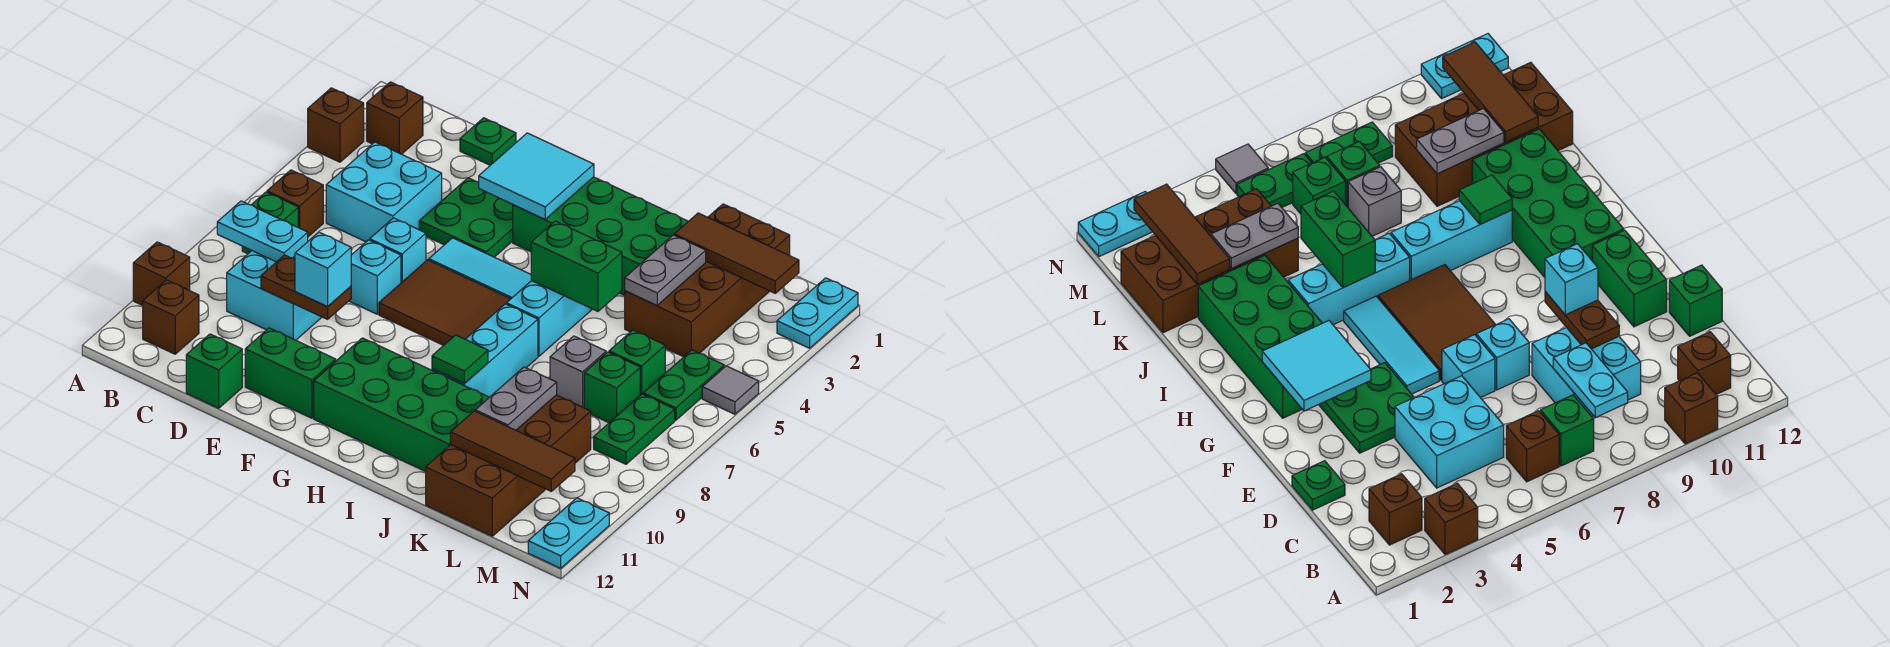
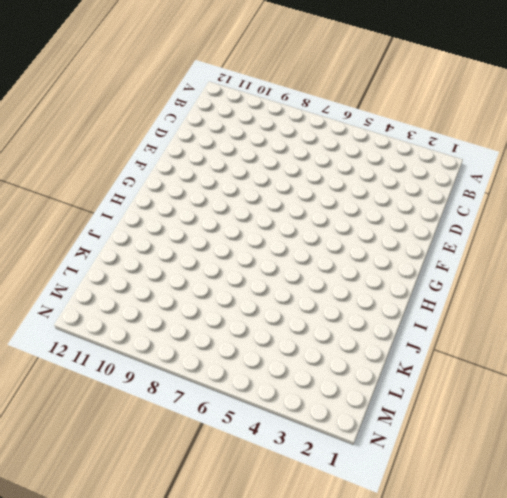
none -> brown brick A3 level 1
none -> brown brick A10 level 1
none -> brown brick B2 level 1
none -> brown brick B6 level 1

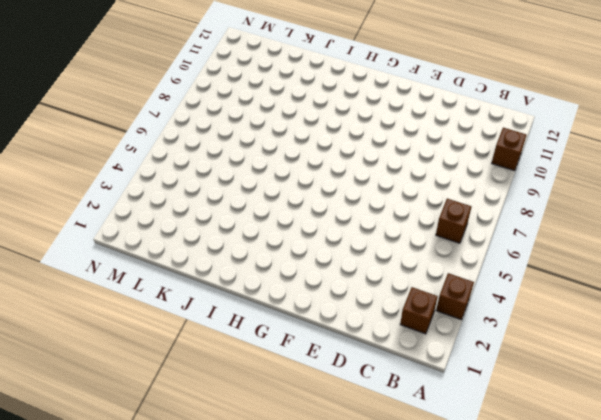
none -> green brick B7 level 1
none -> brown brick B11 level 1
none -> cyan brick C4:D5 level 1
none -> cyan brick C8:D9 level 1

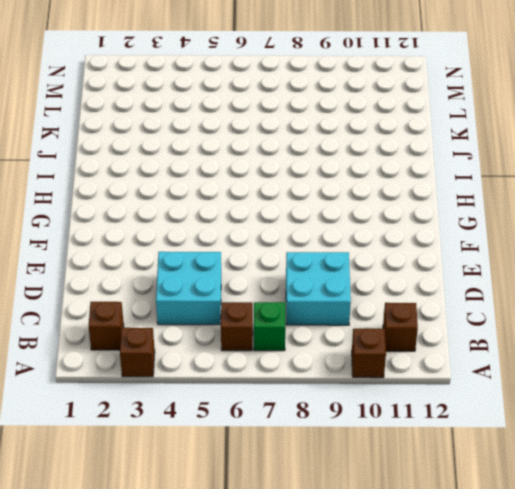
none -> green plate D1 level 1
none -> green brick D12 level 1
none -> green plate E3:F4 level 1
none -> cyan brick E6 level 1

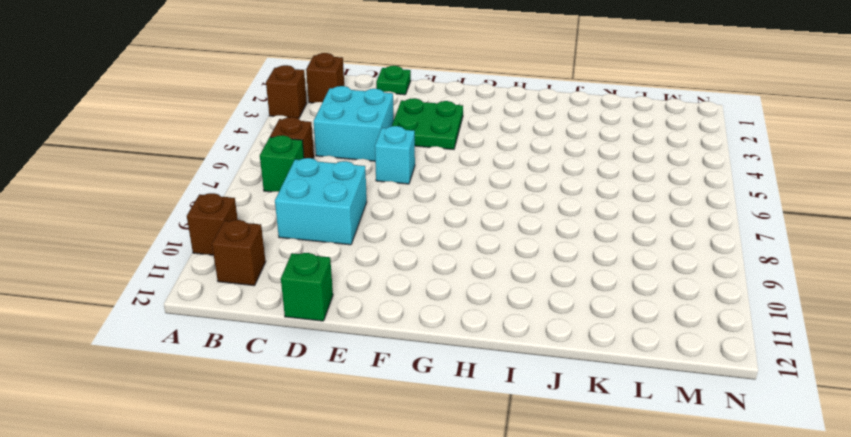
none -> cyan brick E7 level 1
none -> green brick E11:F11 level 1
none -> cyan tile F5:H5 level 1
none -> brown tile F6:H7 level 1

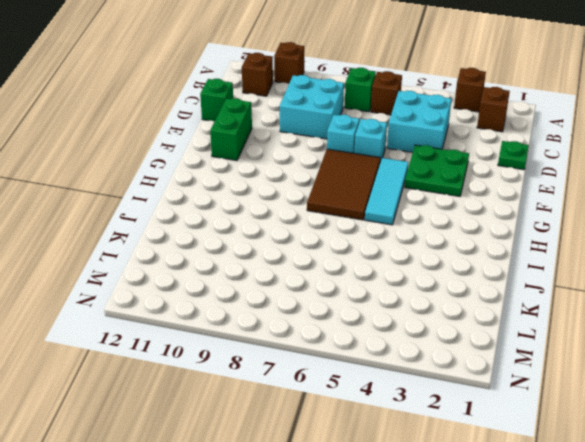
none -> green brick G2:J3 level 1
none -> green brick G10:J11 level 1
none -> cyan brick I4:I6 level 1
none -> cyan brick I7:I9 level 1

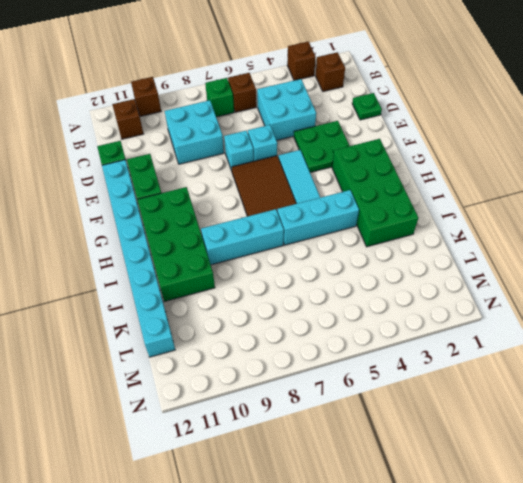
cyan brick E12:L12 level 1 -> brown brick K9:L12 level 1
none -> brown brick K1:L4 level 1
none -> grey brick K7 level 1
none -> green brick L6 level 1
none -> green brick L7 level 1

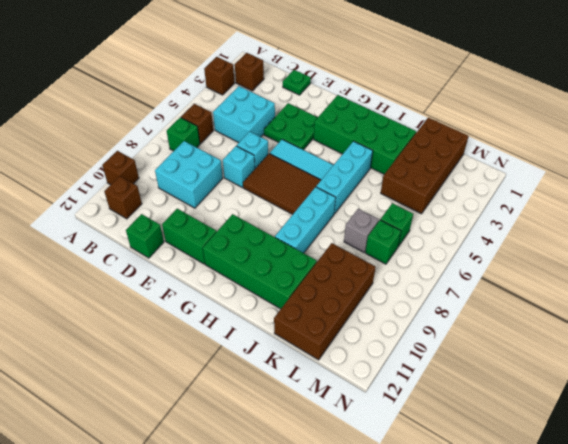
none -> green plate M5:M6 level 1
none -> green plate M7:M8 level 1
none -> cyan plate N1:N2 level 1
none -> grey tile N5 level 1

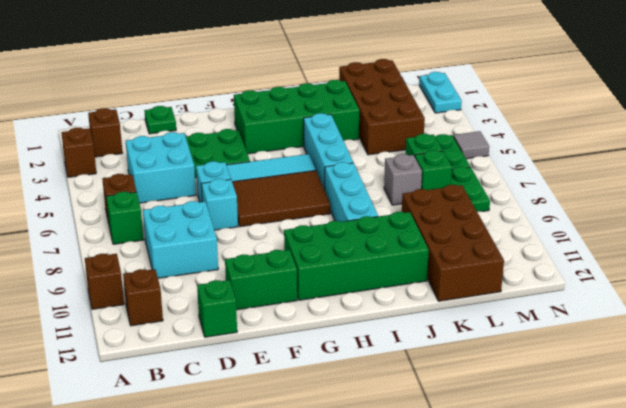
none -> cyan plate N11:N12 level 1
none -> cyan plate B8:C8 level 2
none -> brown plate D9:E9 level 2
none -> cyan tile F2:G3 level 2

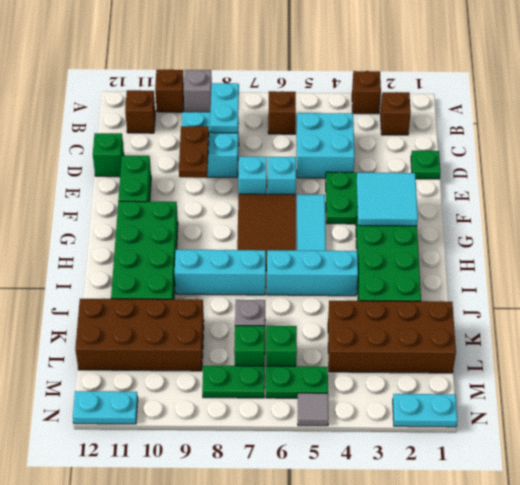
grey brick A9 level 1 -> none
none -> green brick B7 level 1
none -> green brick I5:J5 level 2
none -> green tile I9 level 2
none -> brown tile K2:M2 level 2

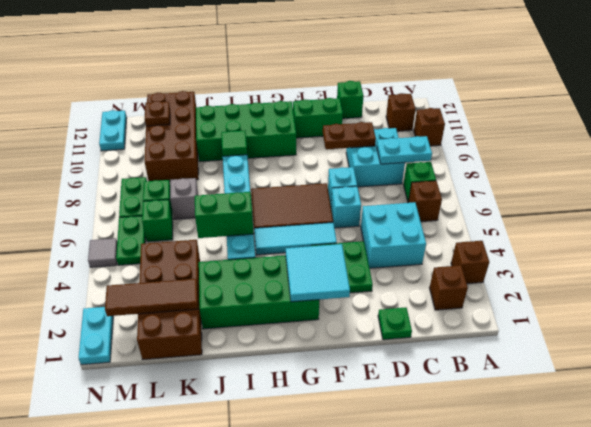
brown plate L11 level 2 -> brown tile K11:M11 level 2
none -> grey plate K3:K4 level 2
none -> grey plate K9:K10 level 2
none -> cyan brick E9 level 3

